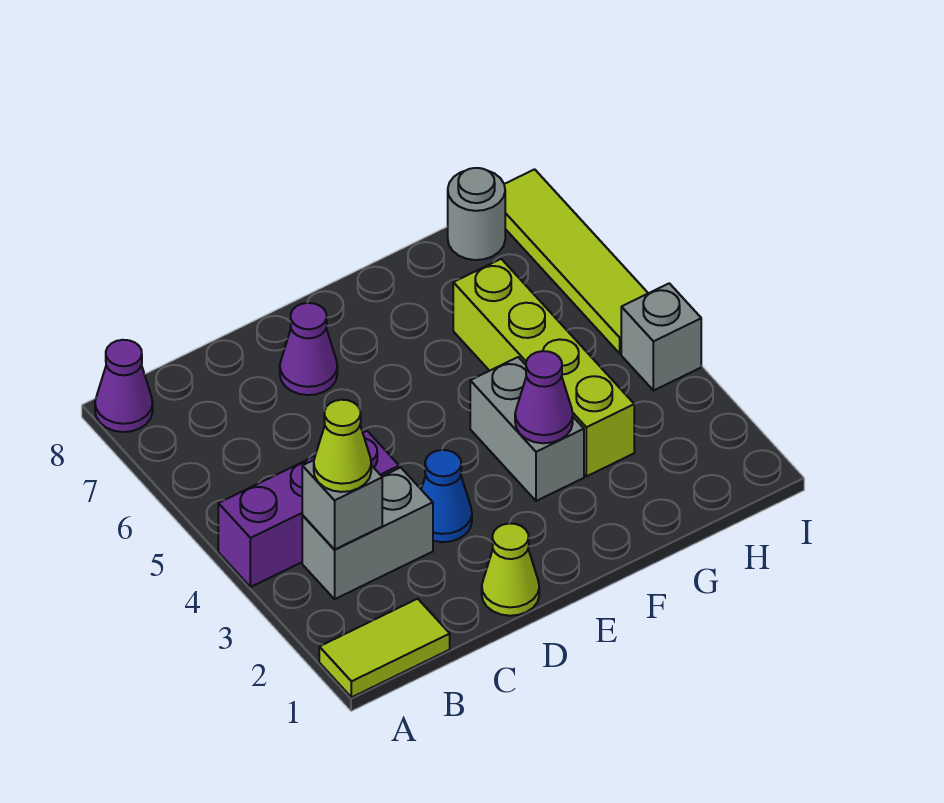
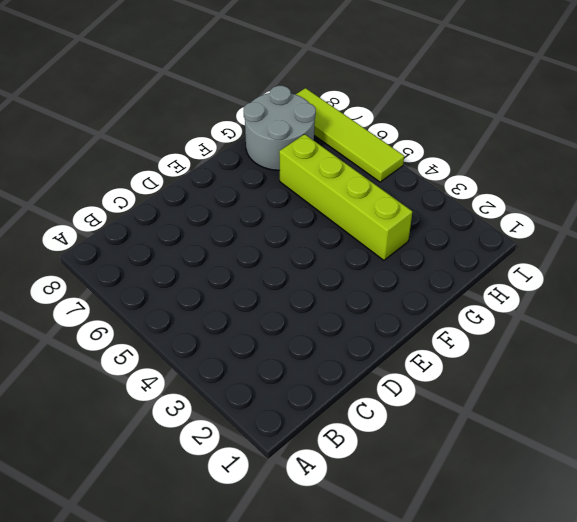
grey round brick G7:H8 level 1 -> grey round brick H8 level 1
none -> lime tile A1:B1 level 1
none -> purple brick A4:C4 level 1
none -> purple cone A8 level 1

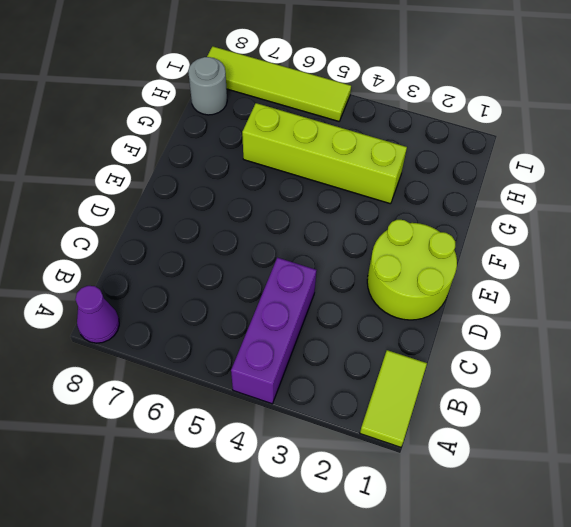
lime round brick D1:E2 level 1 -> lime cone D1 level 1
none -> grey brick B3:C3 level 1
none -> blue cone D3 level 1
none -> purple cone D7 level 1

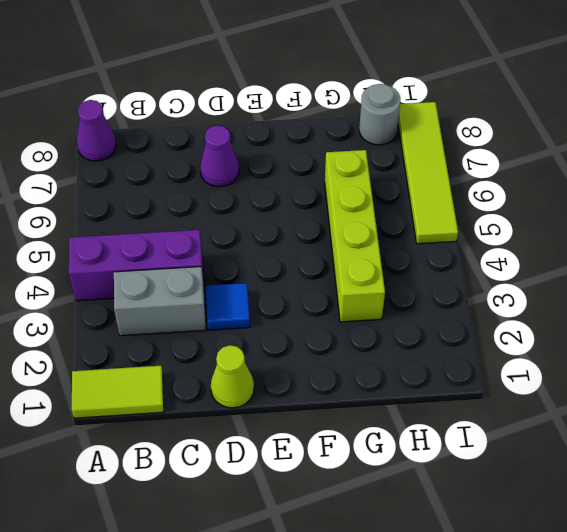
blue tile D3 level 1 -> blue cone D3 level 1
none -> grey brick F3:F4 level 1
none -> grey brick I4 level 1
none -> grey brick B3 level 2

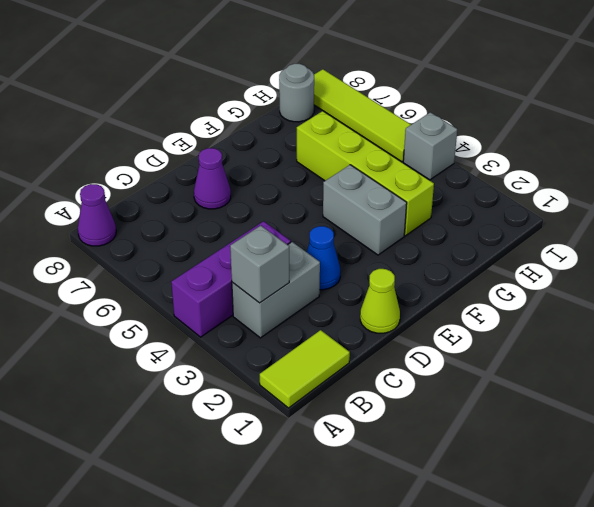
none -> purple cone F3 level 2
none -> lime cone B3 level 3

